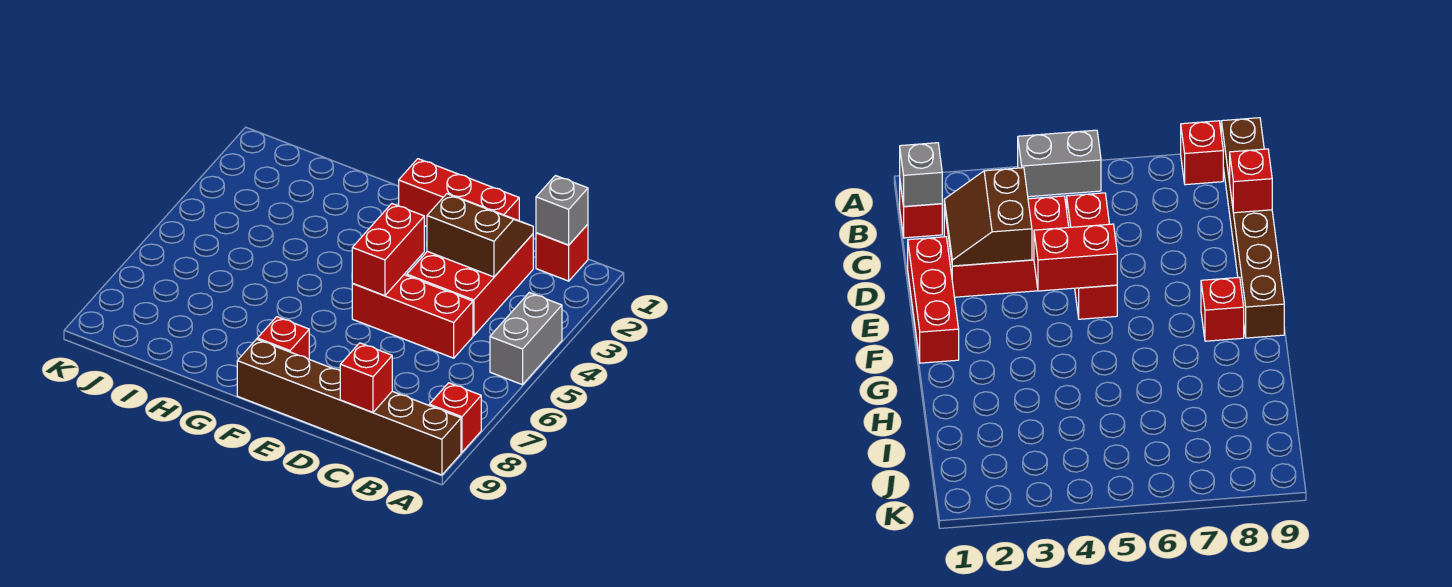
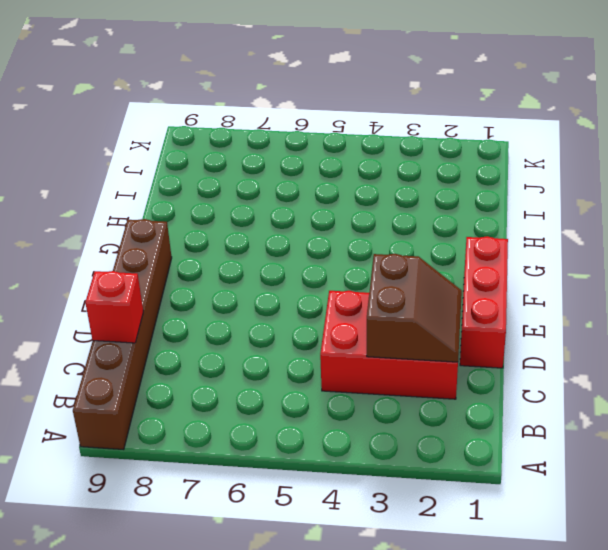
none -> grey brick A4:A5 level 1
none -> red brick A8 level 1
none -> red brick B1 level 1

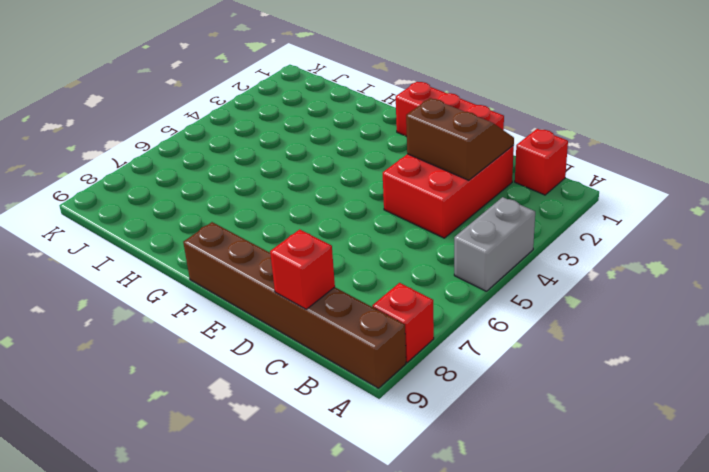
none -> red brick C5:E5 level 1
none -> red brick F8 level 1
none -> grey brick B1 level 2

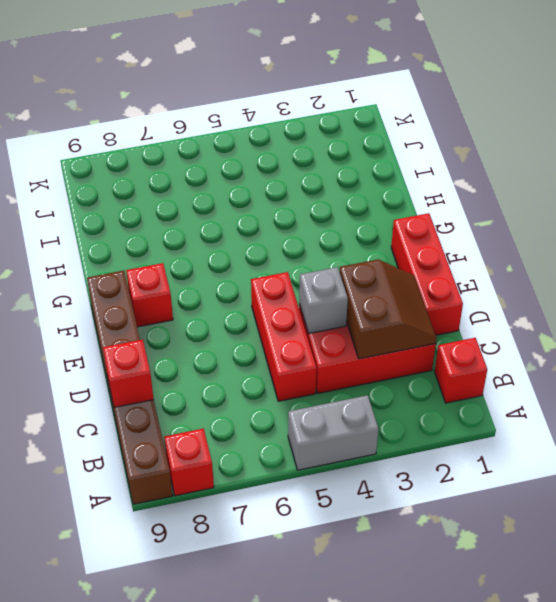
grey brick D4 level 2 -> grey brick B1 level 2
none -> red brick E4:E5 level 2

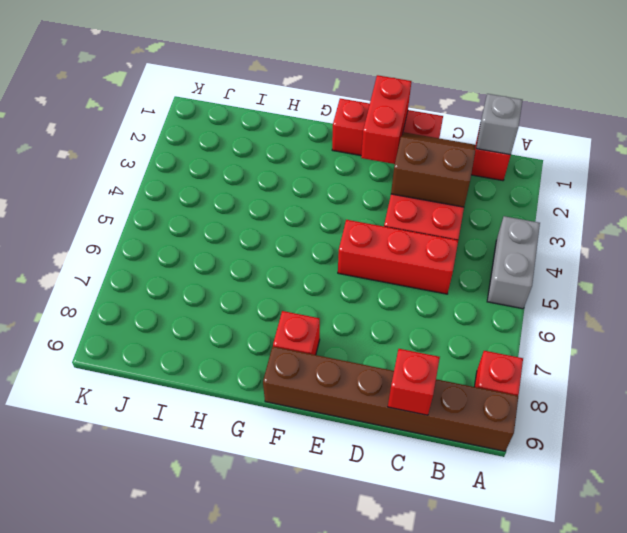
red brick E1:E2 level 2 -> red brick E4:E5 level 2

